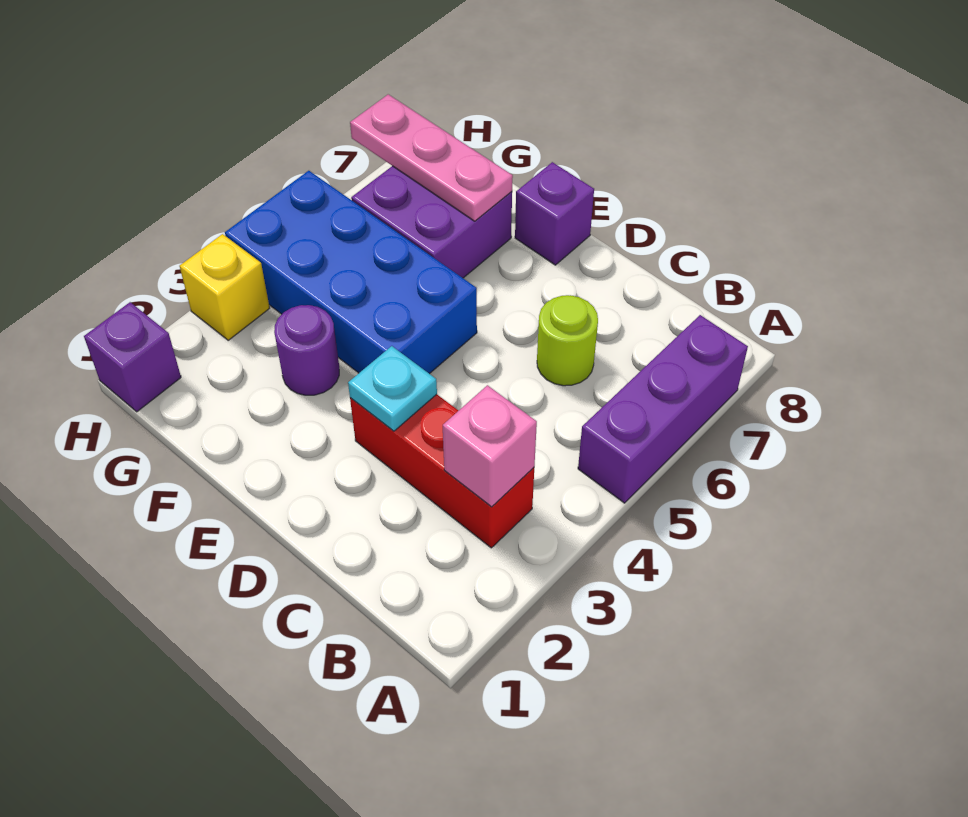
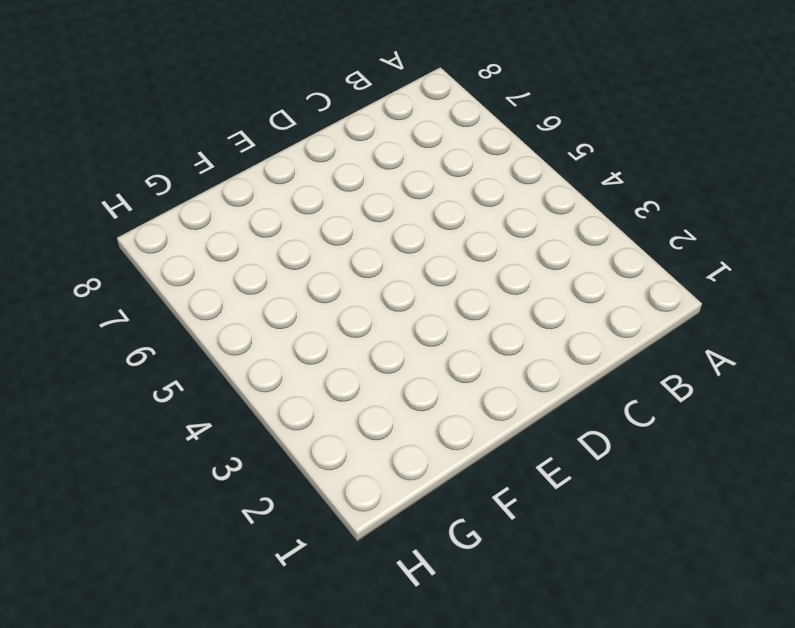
none -> purple brick A5:A7 level 1
none -> red brick B3:D3 level 1
none -> lime round brick C6 level 1

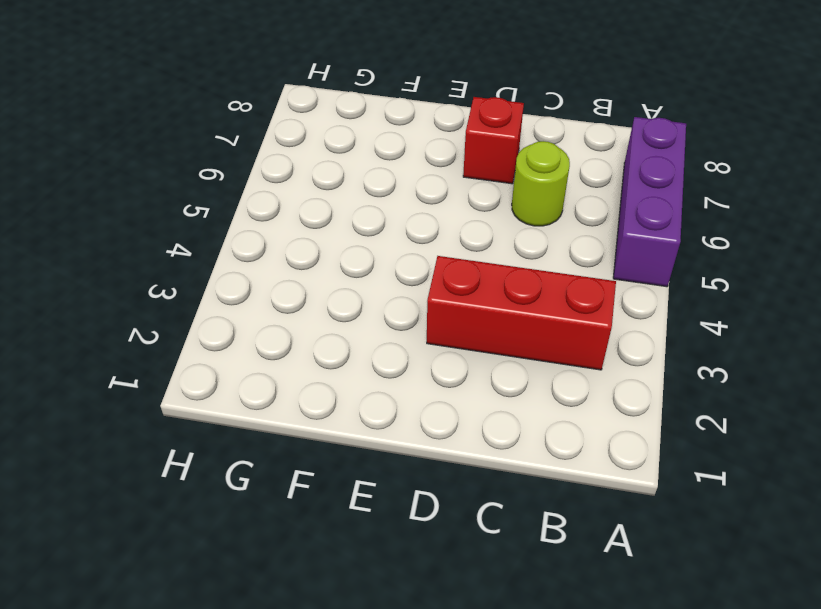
red brick D7 level 1 -> none
none -> blue brick E4:H5 level 1
none -> purple brick E8 level 1
none -> purple round brick F3 level 1

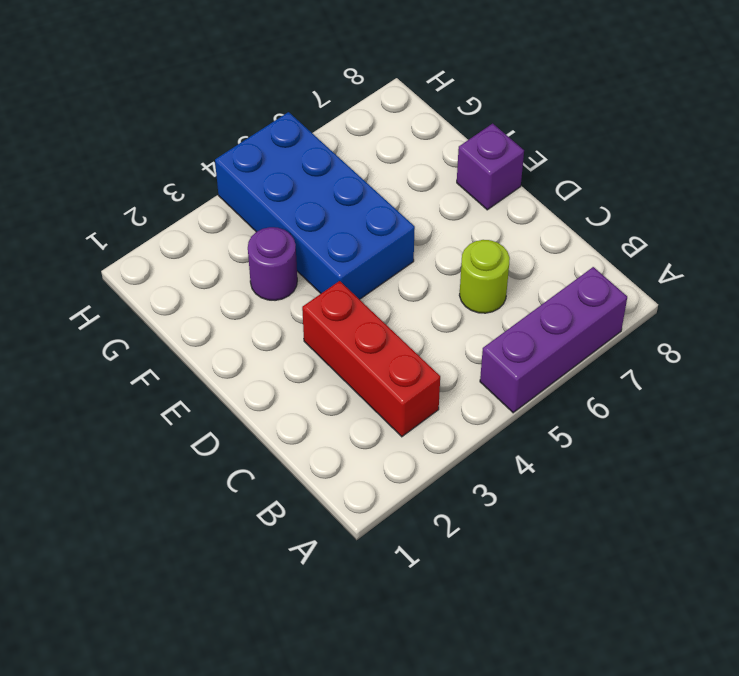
none -> purple brick F6:G7 level 1
none -> purple brick H1 level 1
none -> yellow brick H3 level 1

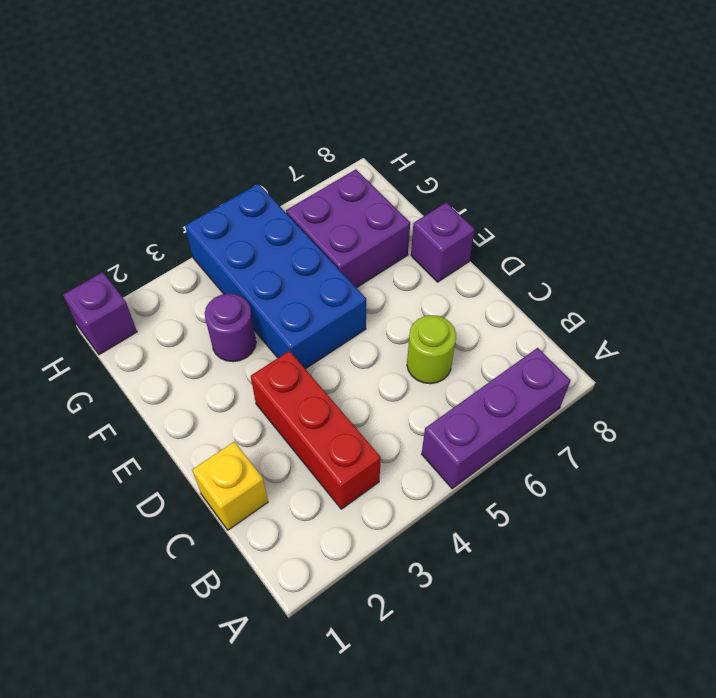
yellow brick C1 level 1 -> yellow brick H3 level 1
none -> pink brick B3 level 2
none -> cyan plate D3 level 2
none -> pink plate F7:H7 level 2

